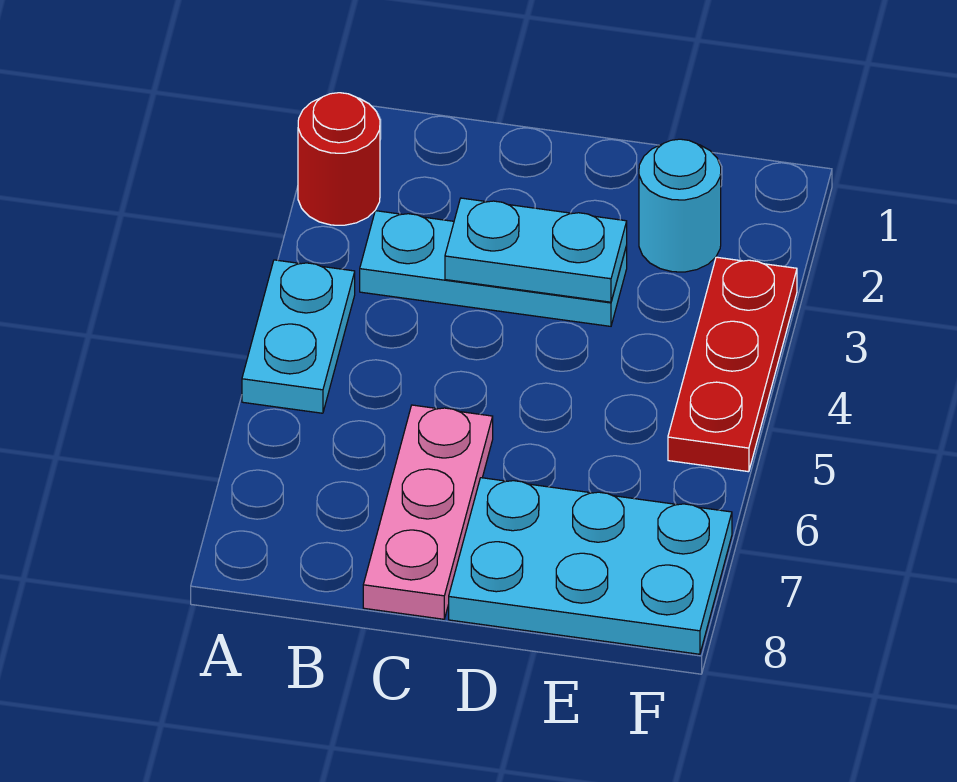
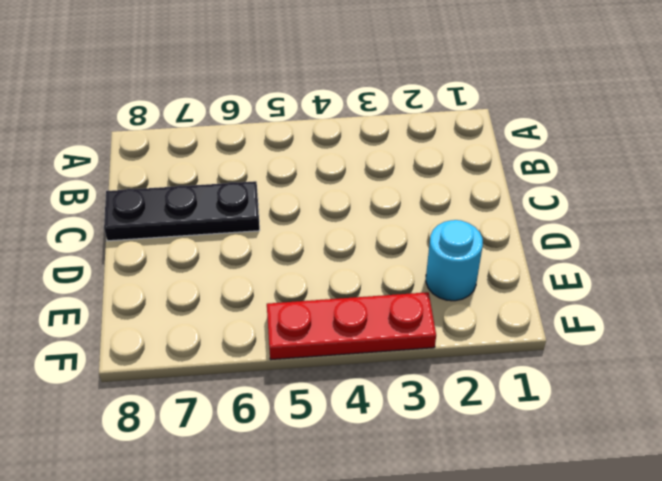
black plate C6:C8 level 1 -> pink plate C6:C8 level 1
none -> red round brick A2 level 1
none -> cyan plate A4:A5 level 1

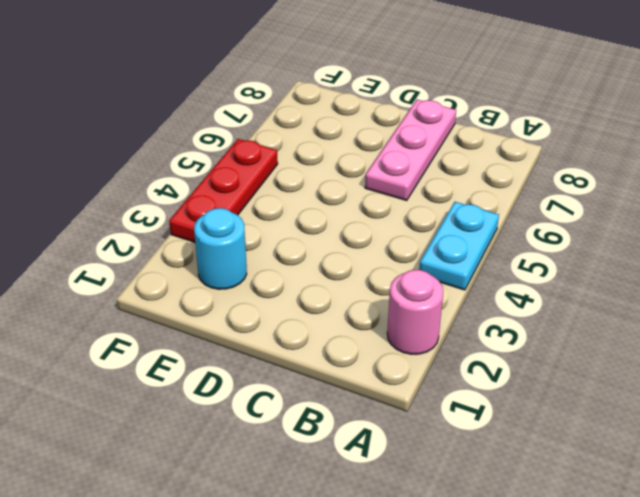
pink round brick A2 level 1 -> red round brick A2 level 1
none -> cyan plate B3:D3 level 1
none -> cyan plate D7:F8 level 1

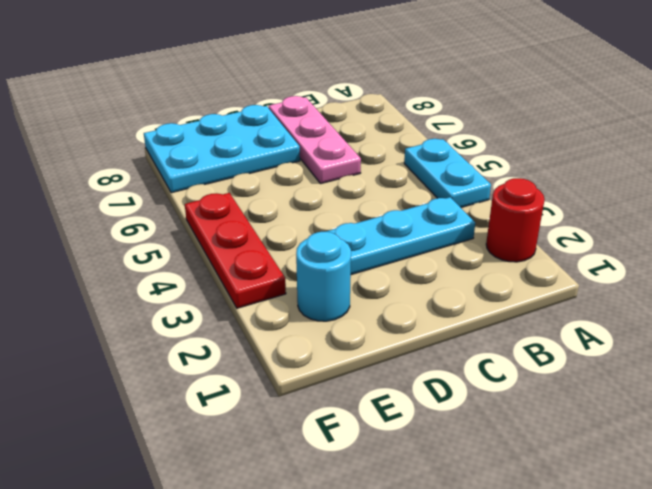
none -> cyan plate C3:D3 level 2

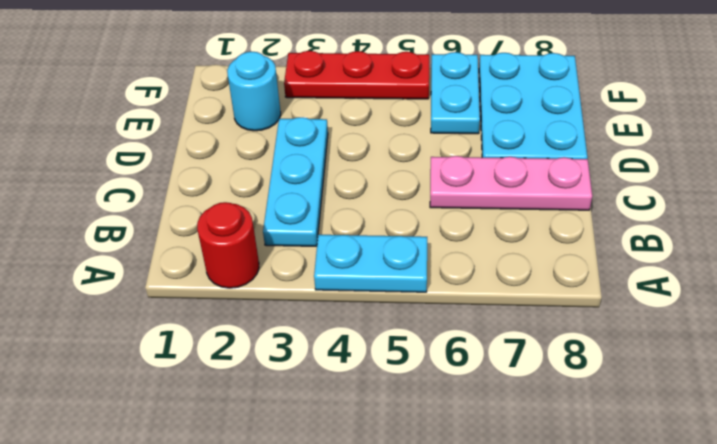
cyan plate E6:F6 level 1 -> cyan plate C3:D3 level 2

